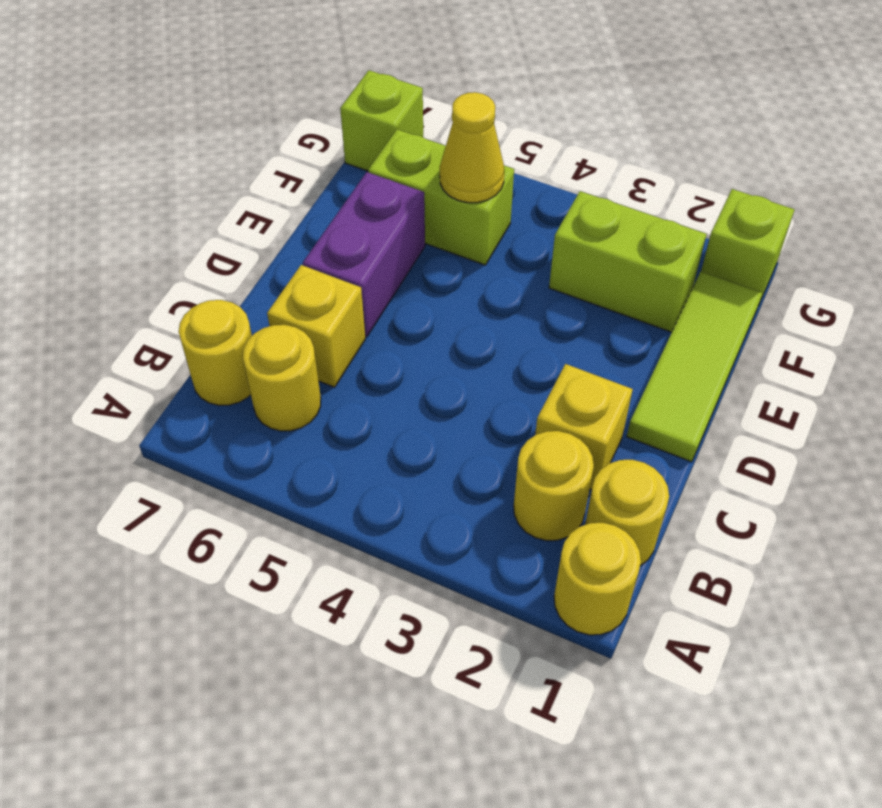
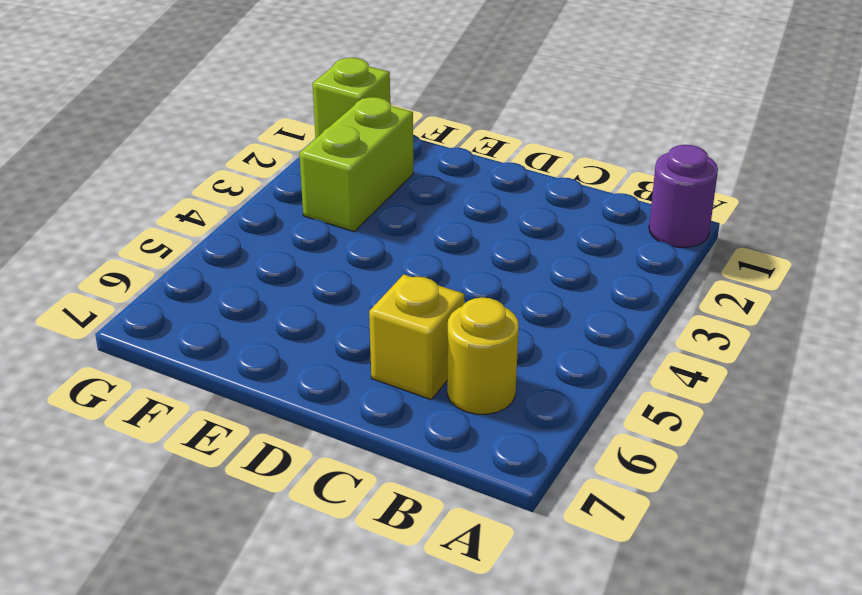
purple round brick A1 level 1 -> yellow round brick A1 level 1
none -> yellow round brick B1 level 1
none -> yellow round brick B2 level 1
none -> yellow round brick B7 level 1

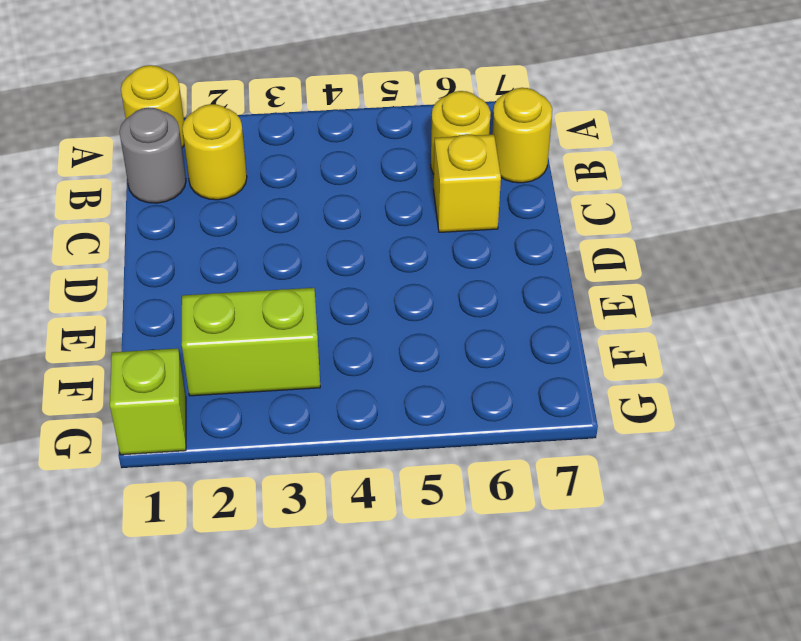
grey round brick B1 level 1 -> yellow round brick B1 level 1
none -> yellow brick C2 level 1
none -> lime tile D1:F1 level 1
none -> purple brick D6:E6 level 1

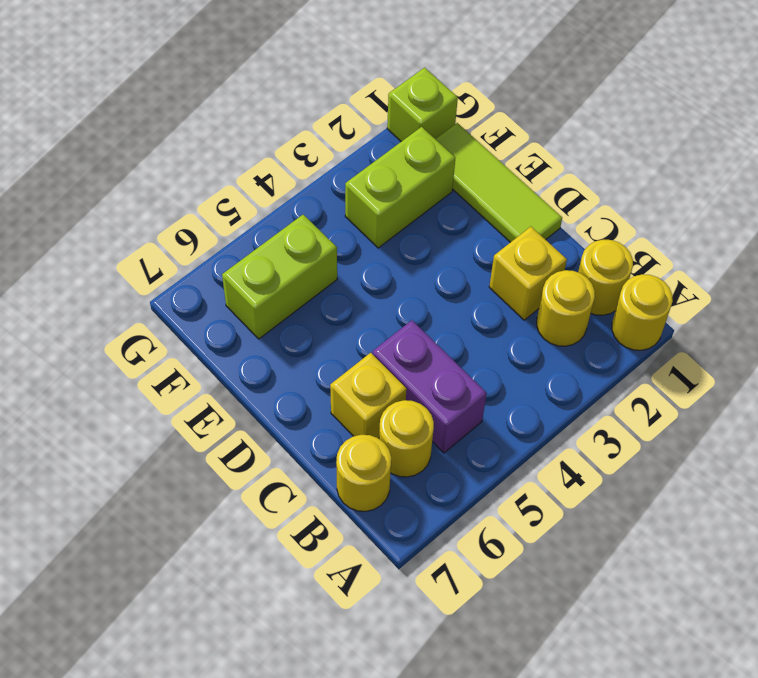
purple brick B5:C5 level 1 -> purple brick D6:E6 level 1
none -> lime brick G7 level 1
none -> yellow cone F5 level 2

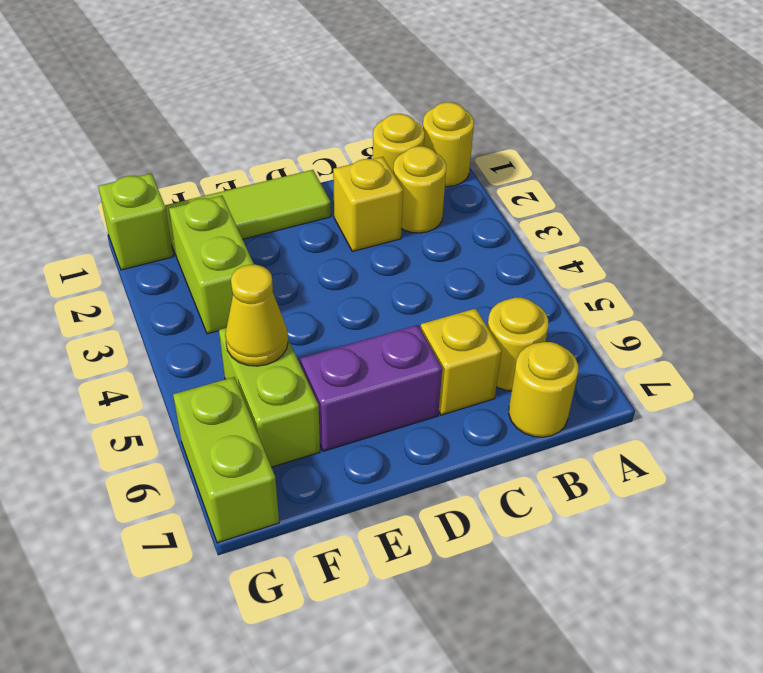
lime brick G6:G7 level 1 -> lime brick G7 level 1

